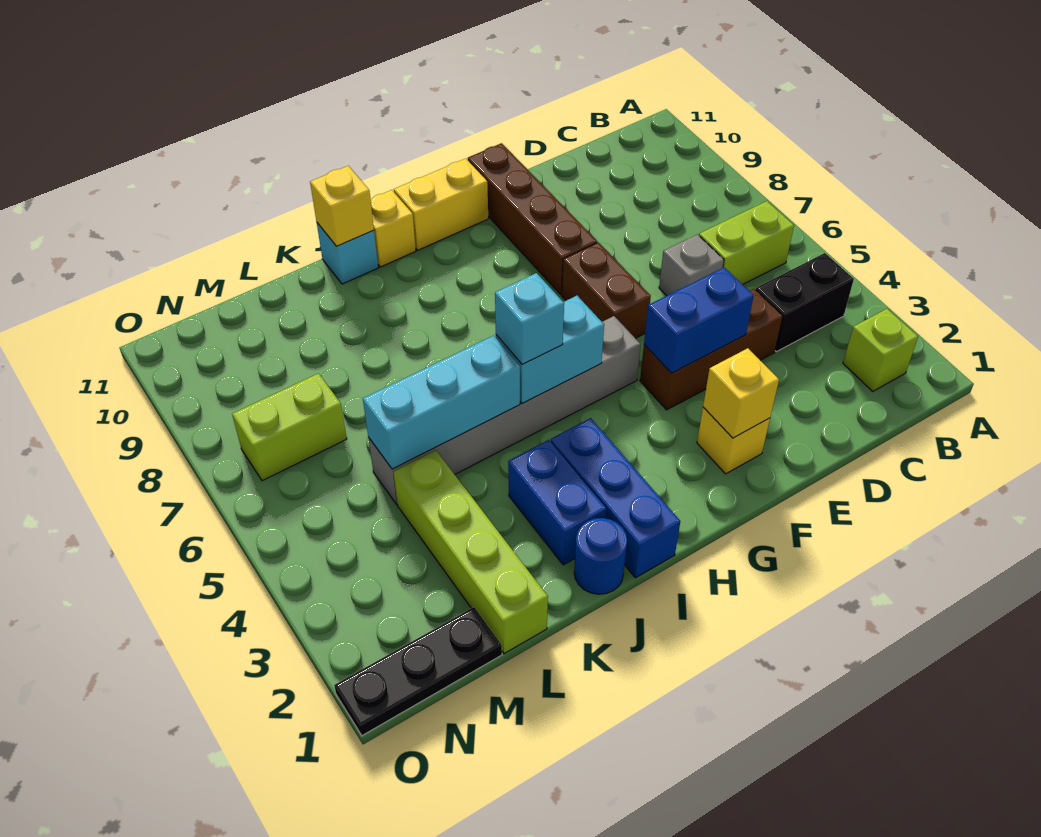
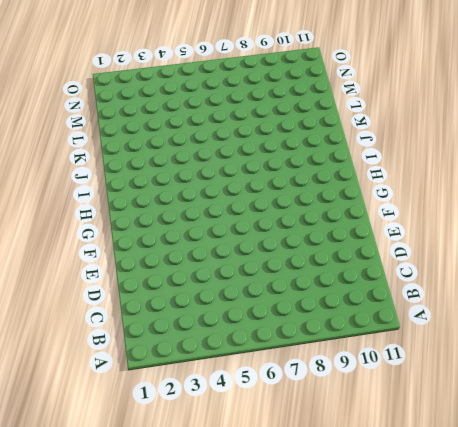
none -> lime brick B2 level 1
none -> black brick B4:C4 level 1
none -> lime brick B6:C6 level 1

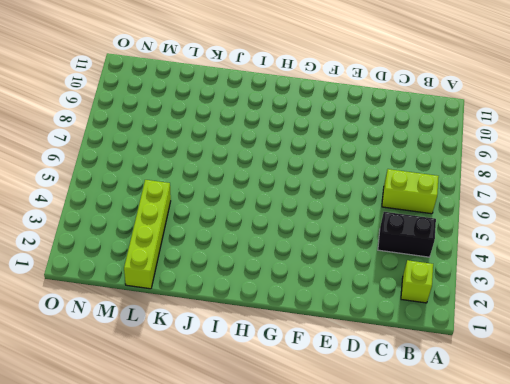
none -> brown brick D4:F4 level 1
none -> grey brick D6 level 1
none -> yellow brick F2 level 1

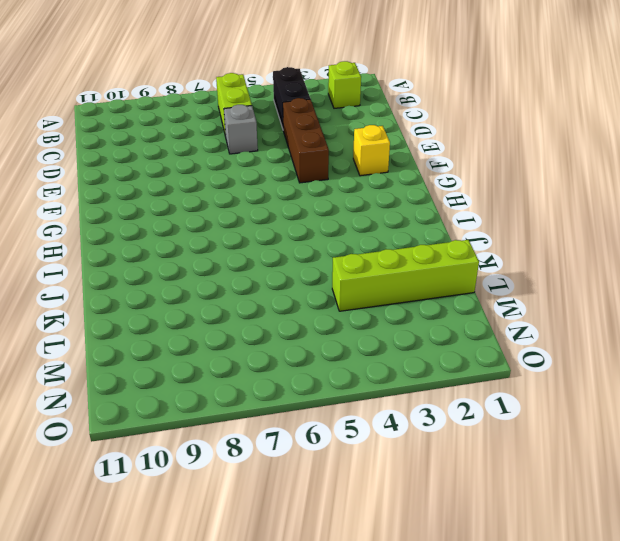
none -> brown brick F6:F7 level 1
none -> brown brick F8:F11 level 1
none -> grey brick G5:L5 level 1

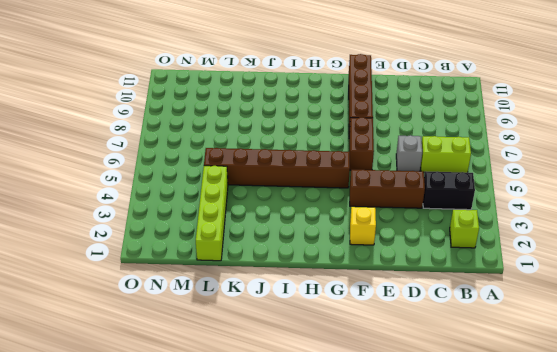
brown brick G5:L5 level 1 -> grey brick G5:L5 level 1
none -> yellow brick G11:H11 level 1
none -> blue brick I1:I3 level 1
none -> yellow brick I11 level 1

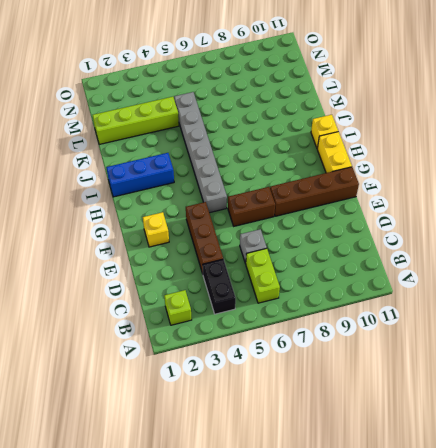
none -> blue round brick J1 level 1
none -> blue brick J2:J3 level 1
none -> cyan brick J11 level 1

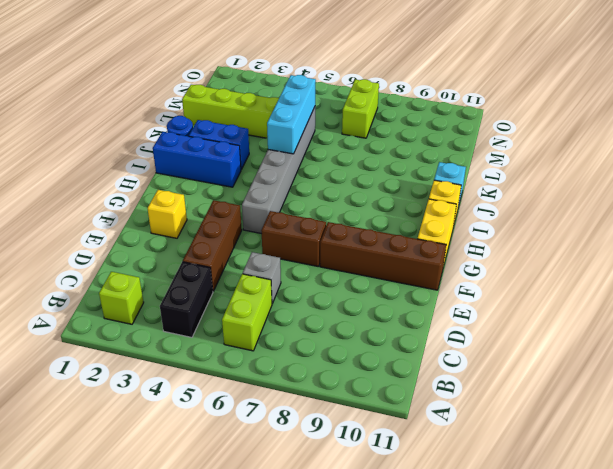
none -> black plate M1:O1 level 1
none -> blue brick E4:F4 level 2
none -> yellow brick F2 level 2

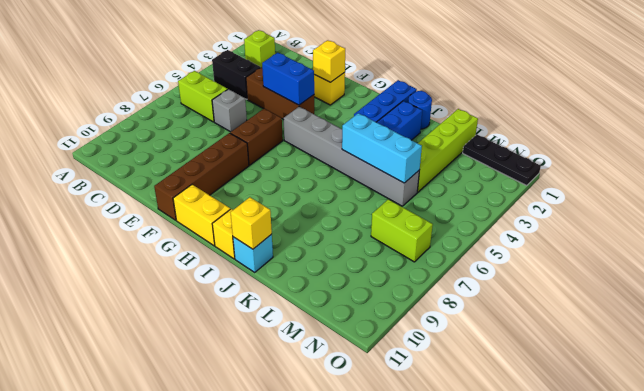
none -> cyan brick H5:I5 level 2
none -> cyan brick I5 level 3

